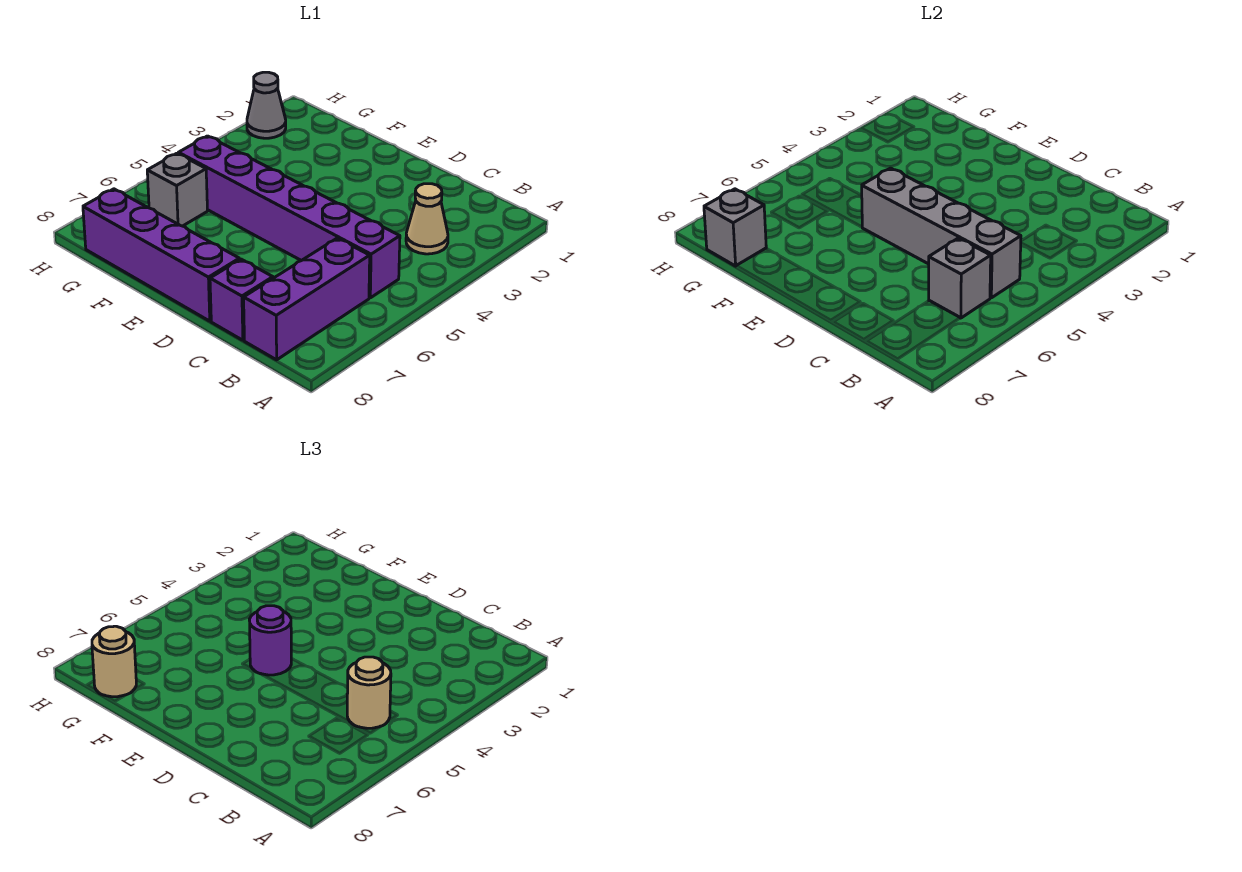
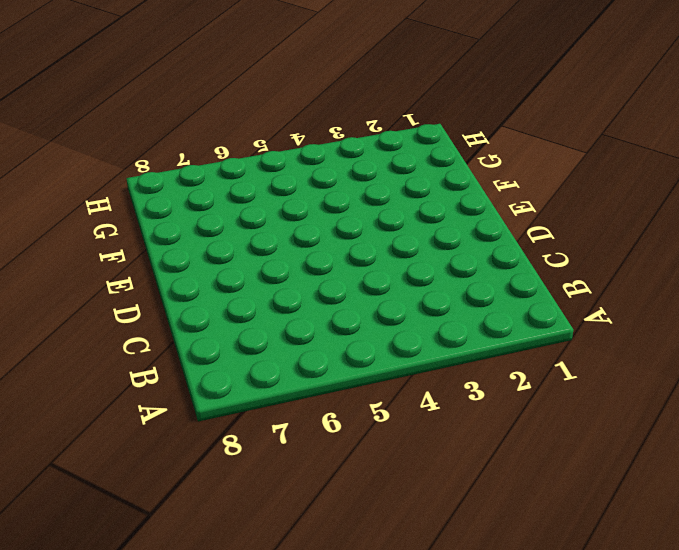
none -> tan cone B3 level 1
none -> purple brick B5:G5 level 1
none -> purple brick B6:B8 level 1

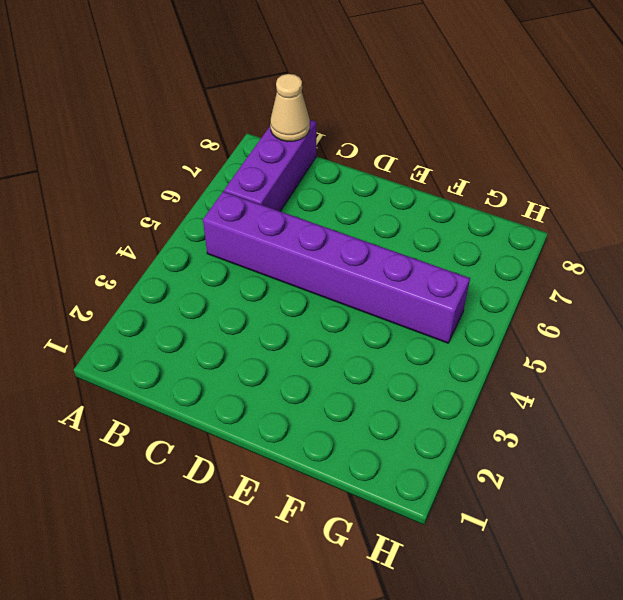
tan cone B8 level 2 -> tan cone B3 level 1
none -> purple brick C8 level 1
none -> purple brick D8:G8 level 1
none -> grey brick G6 level 1

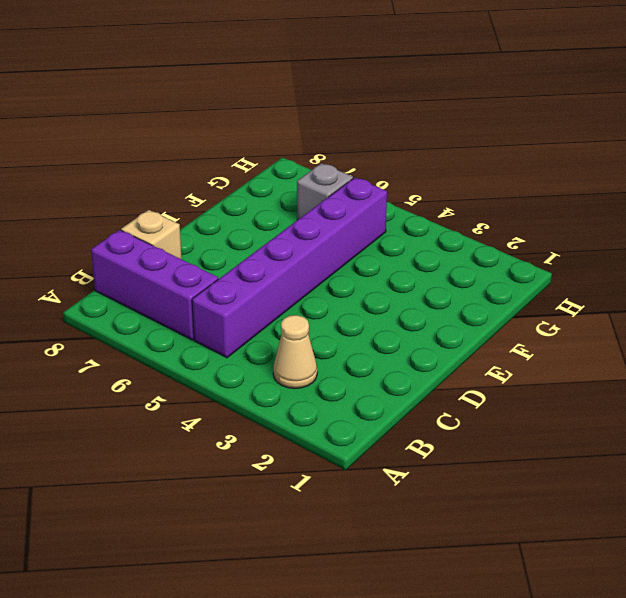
tan brick C8 level 1 -> purple brick C8 level 1
none -> purple brick D8:G8 level 1
none -> grey cone H2 level 1
none -> grey brick B5:E5 level 2

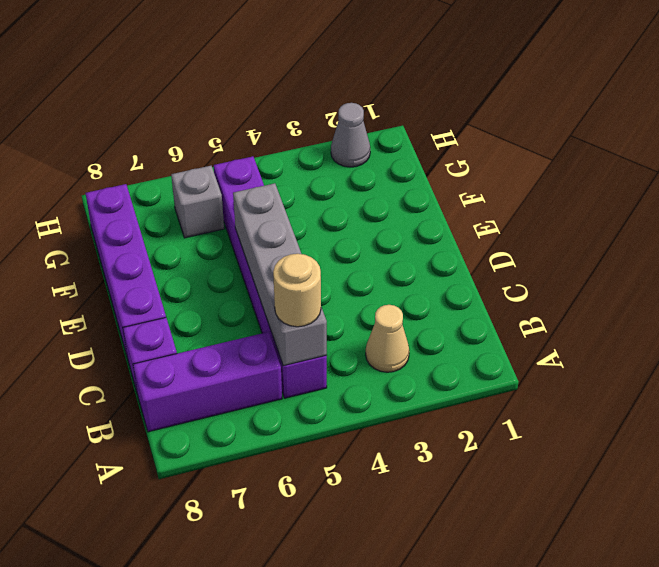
none -> grey brick B6 level 2
none -> grey brick G8 level 2
none -> purple round brick E5 level 3

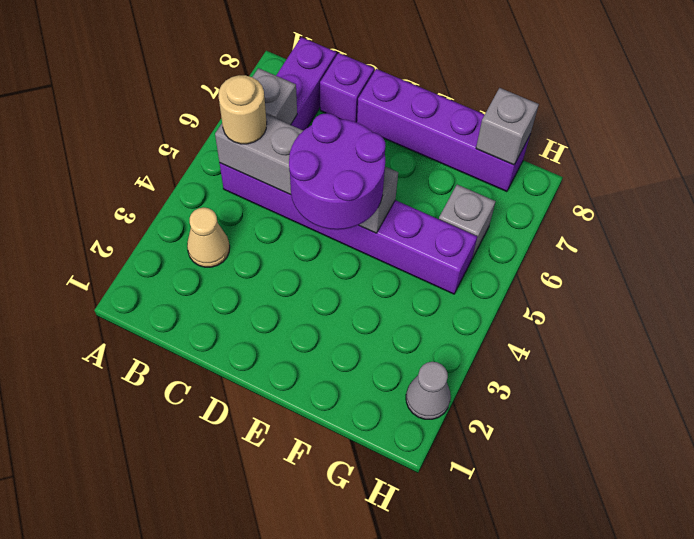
purple round brick D4:E5 level 3 -> purple round brick E5 level 3
none -> tan round brick G8 level 3

